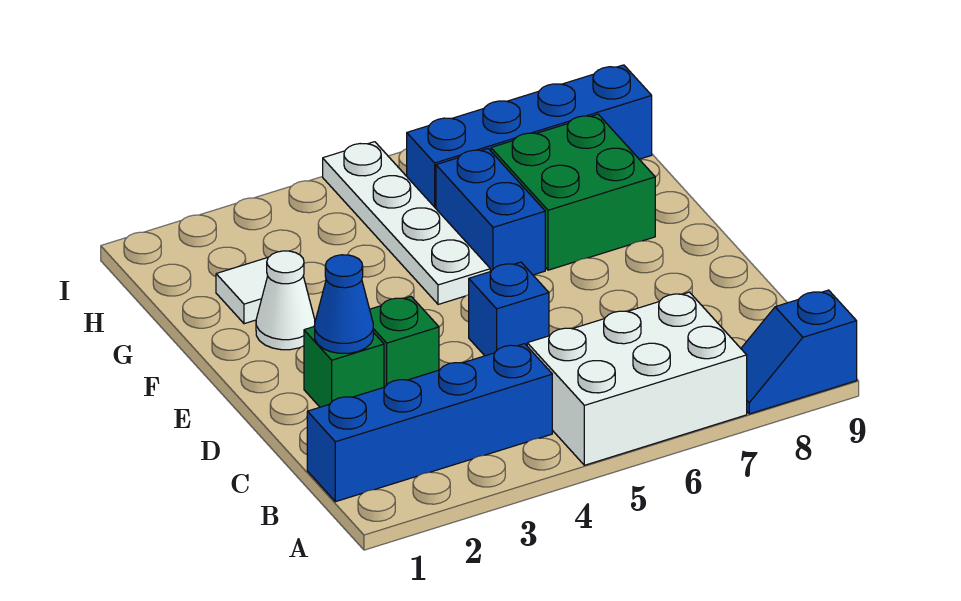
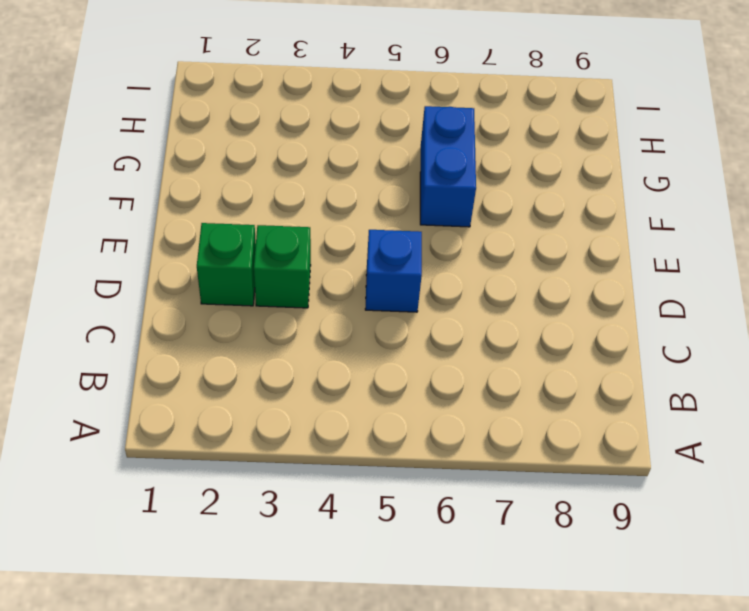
none -> white brick A5:B7 level 1
none -> blue slope A8:A9 level 1 top 9
none -> blue brick B1:B4 level 1

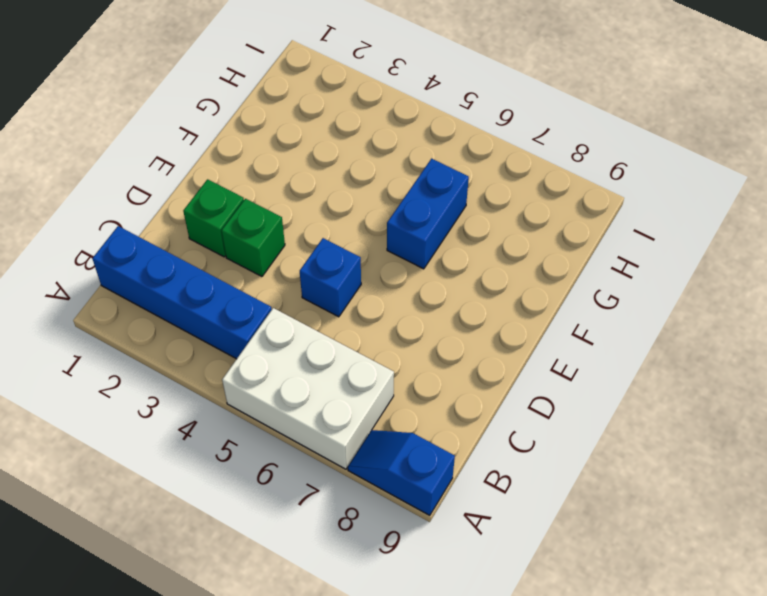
none -> white cone F2 level 1
none -> white plate F5:I5 level 1
none -> green brick F7:G8 level 1

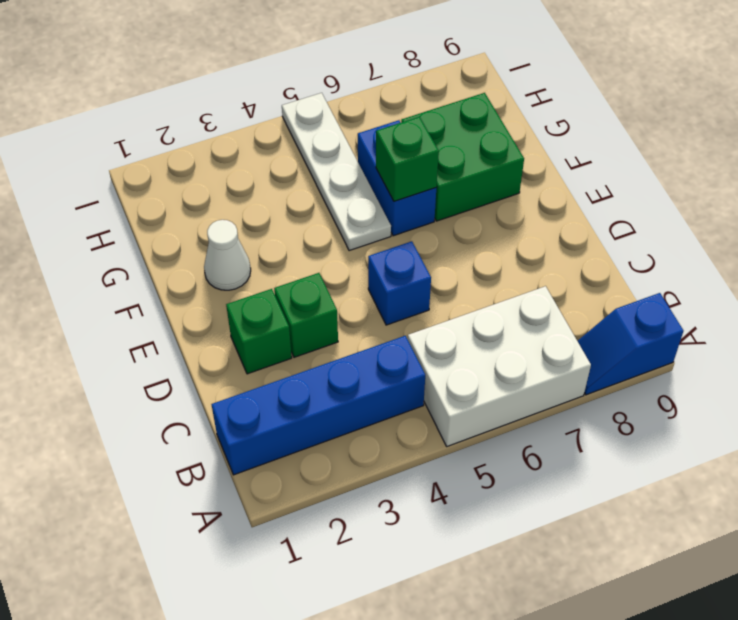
green brick F6 level 2 -> none
none -> white tile G2 level 1
none -> blue brick H6:H9 level 1
none -> blue cone D2 level 2

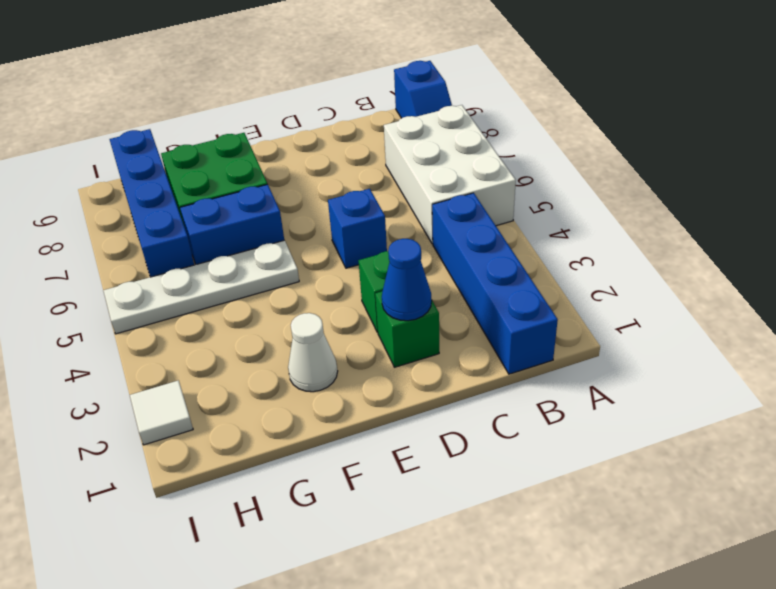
white tile I2 level 1 -> white tile G2 level 1

